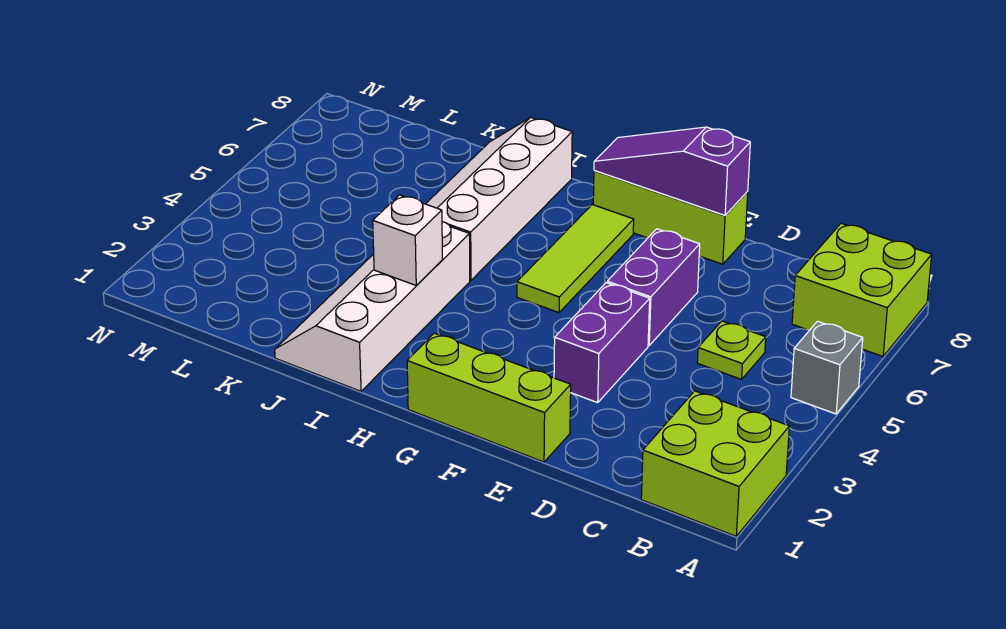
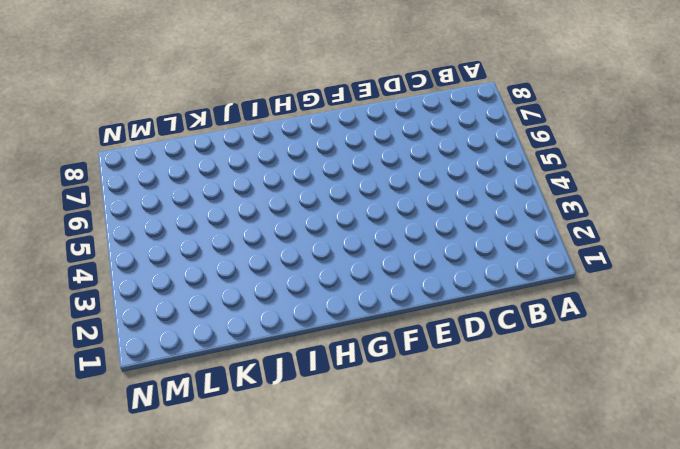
none -> lime brick A1:B2 level 1
none -> grey brick A5 level 1
none -> lime brick A7:B8 level 1

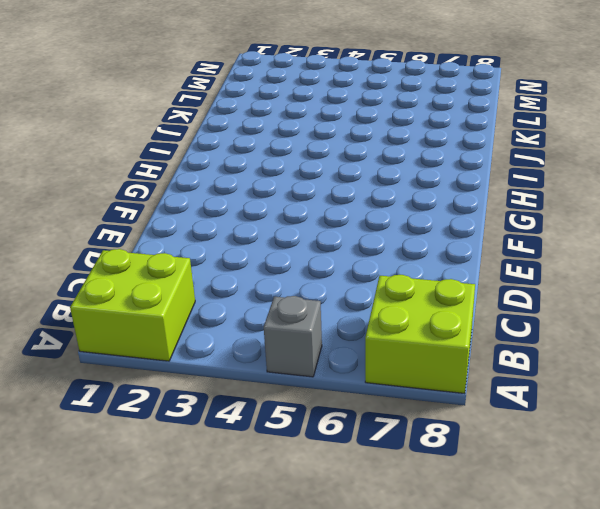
none -> lime plate C5 level 1
none -> lime brick E1:G1 level 1
none -> purple brick E3:E4 level 1

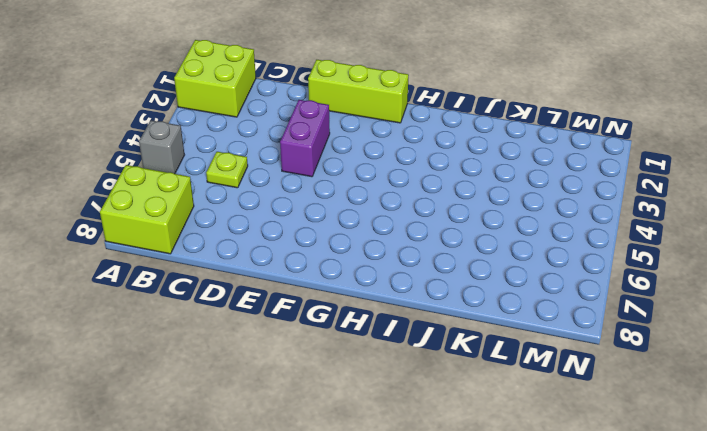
none -> purple brick E5:E6 level 1
none -> lime brick E8:G8 level 1
none -> lime tile G5:G7 level 1

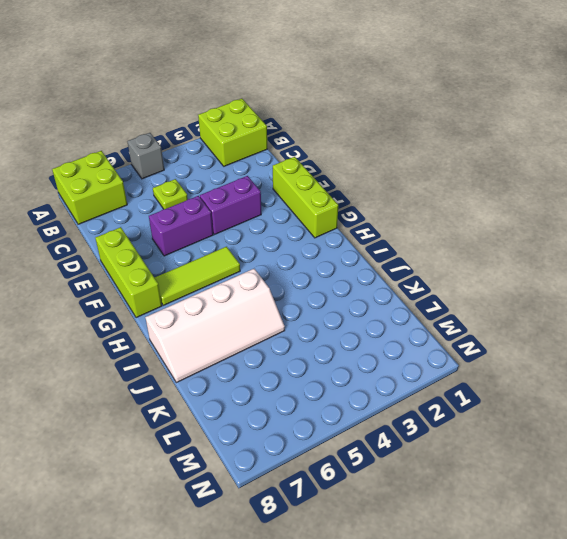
none -> white slope I1:J4 level 1 top I
none -> purple slope E8:G8 level 2 top E
none -> white brick I3 level 2

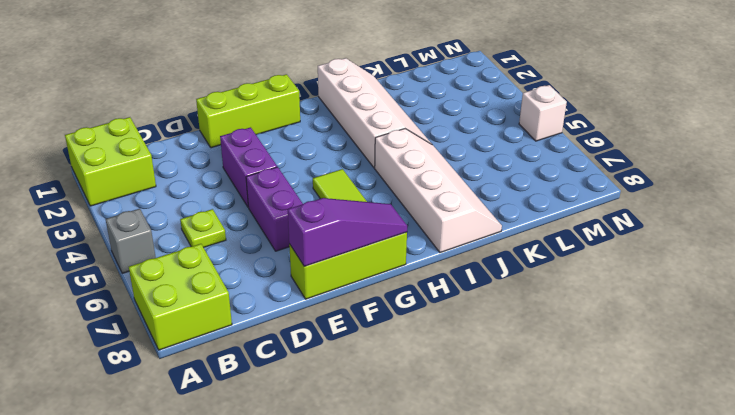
white brick N5 level 1 -> white brick I3 level 2

